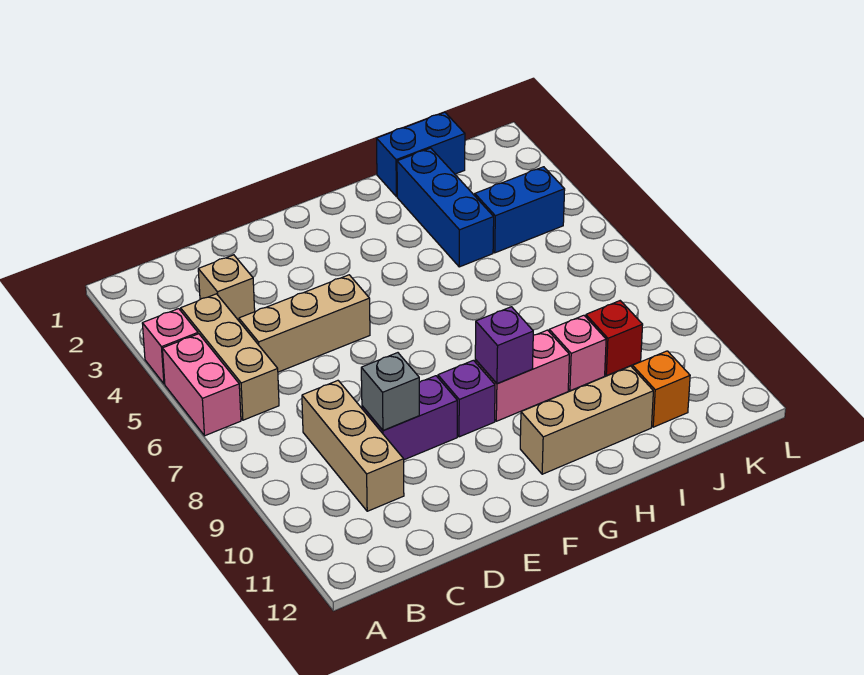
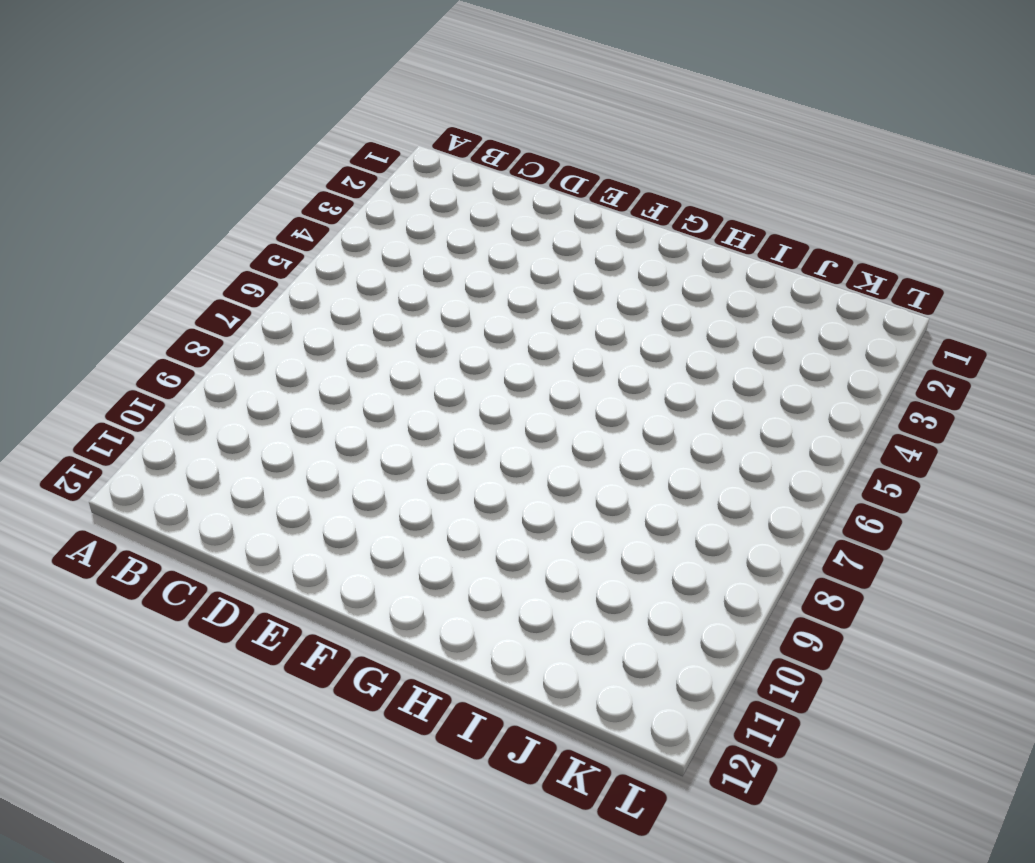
none -> pink brick A4 level 1
none -> pink brick A5:A6 level 1
none -> tan brick B4:B6 level 1

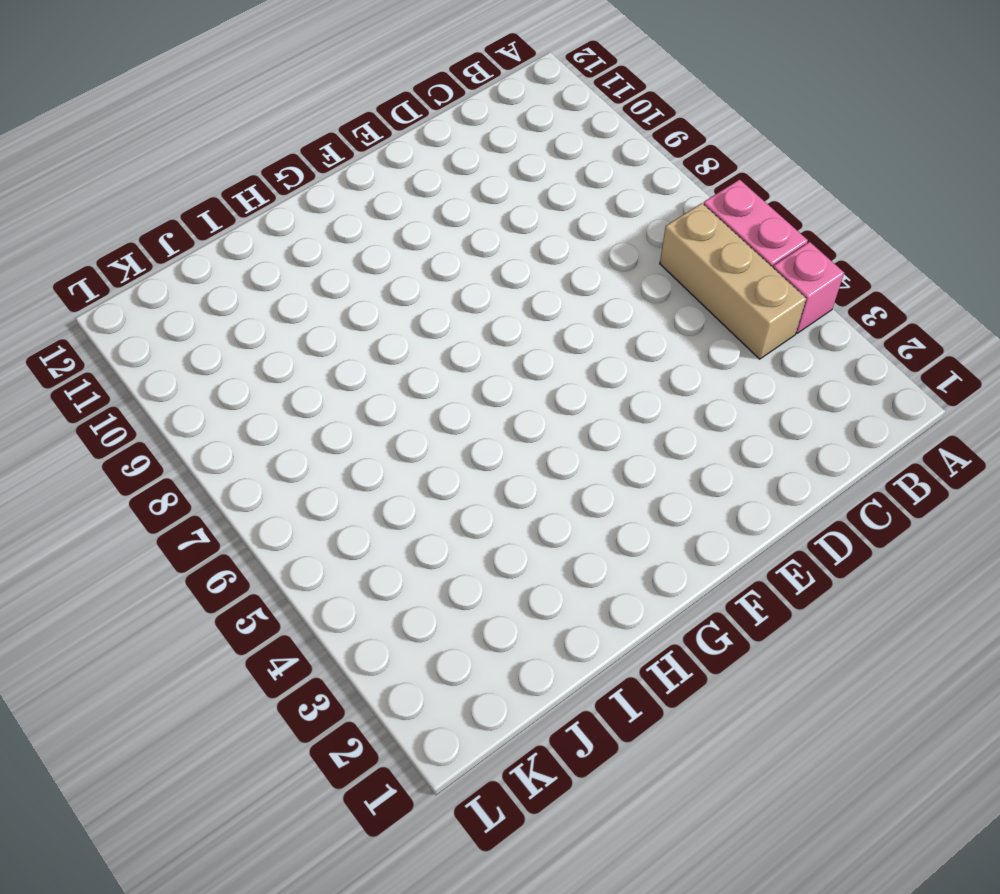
none -> tan brick C3 level 1
none -> tan brick C5:E5 level 1
none -> tan brick C8:C10 level 1

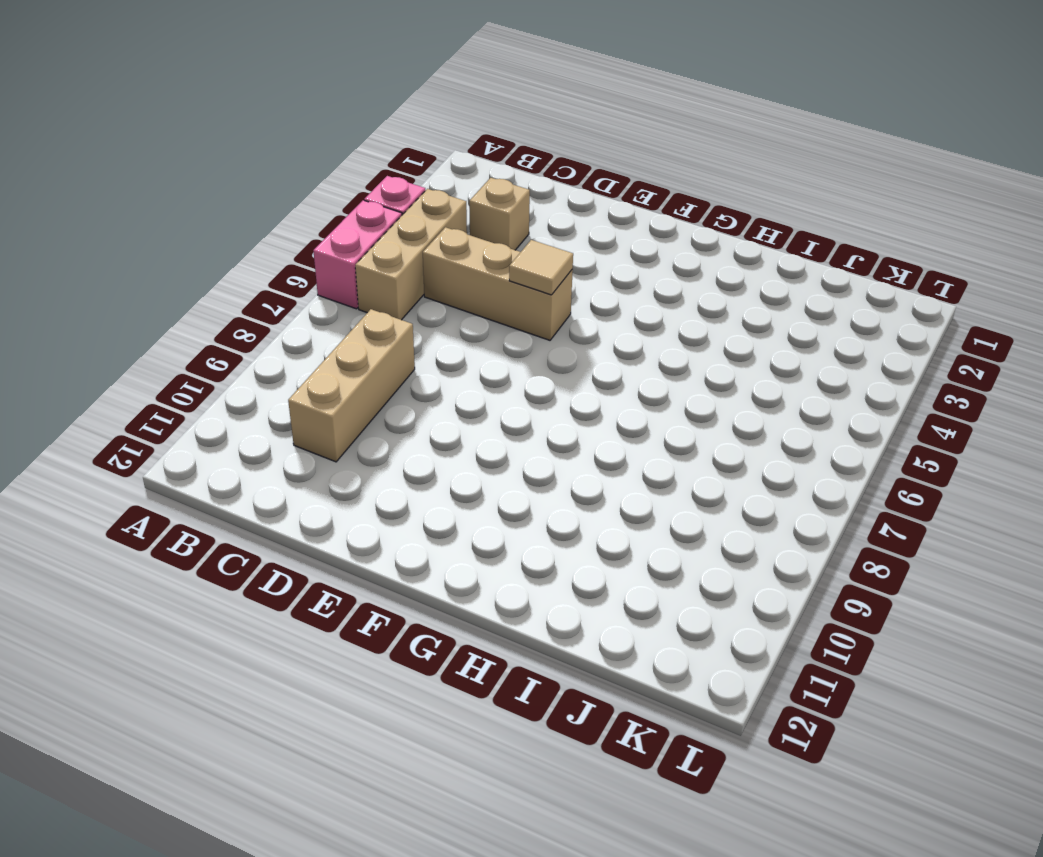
tan tile E5 level 2 -> none
none -> purple brick D9:E9 level 1
none -> purple brick F9 level 1
none -> pink brick G9:H9 level 1

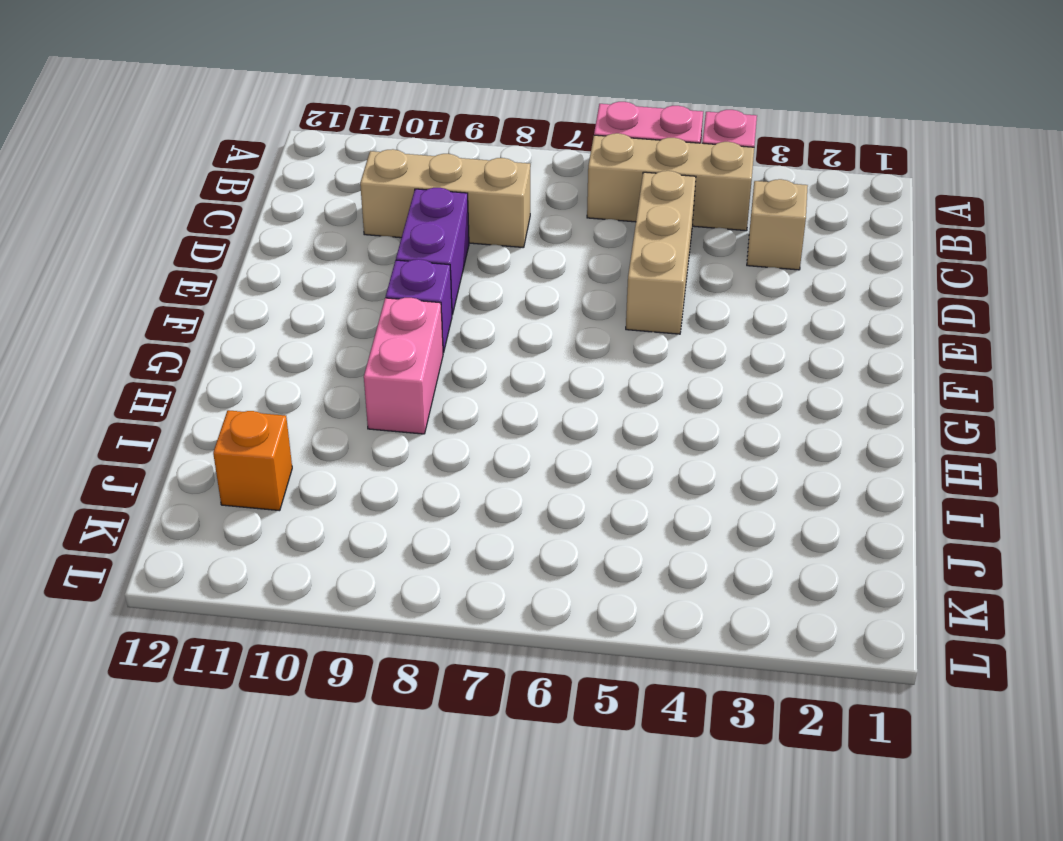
none -> tan brick G11:I11 level 1
none -> blue brick I1:J1 level 1
none -> blue brick I2:I4 level 1

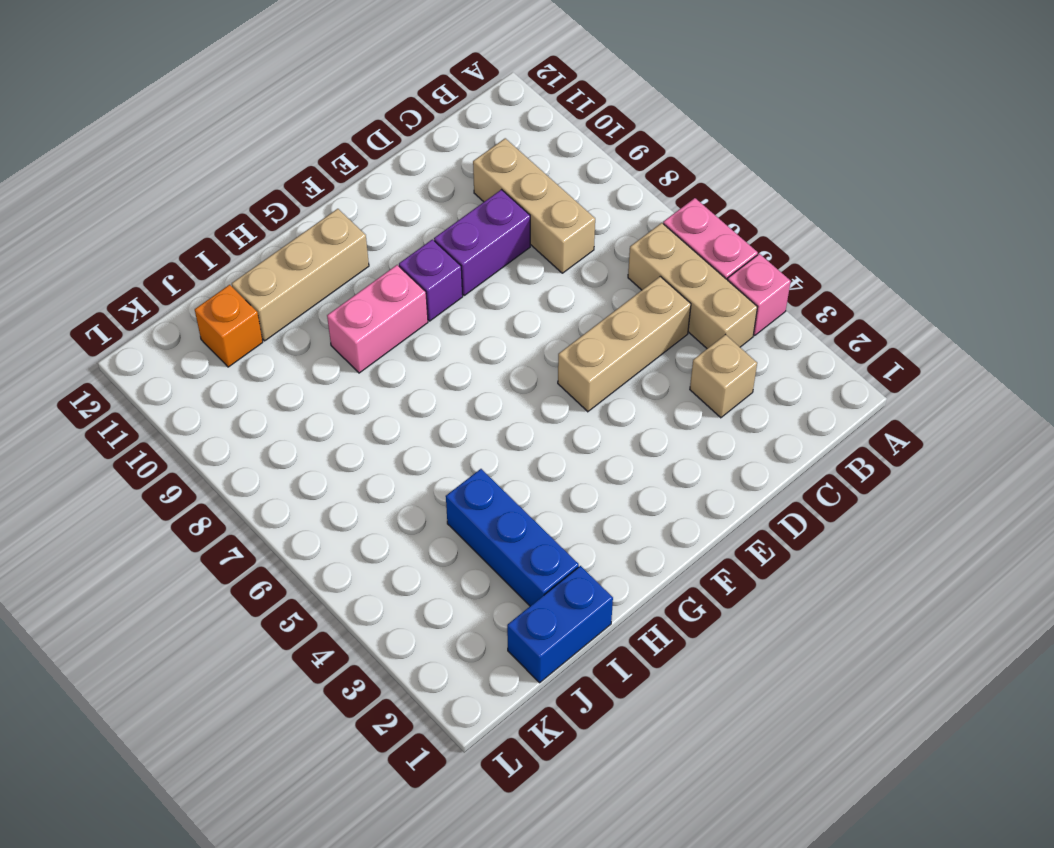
none -> pink brick I9 level 1
none -> blue brick J4:K4 level 1
none -> red brick J9 level 1

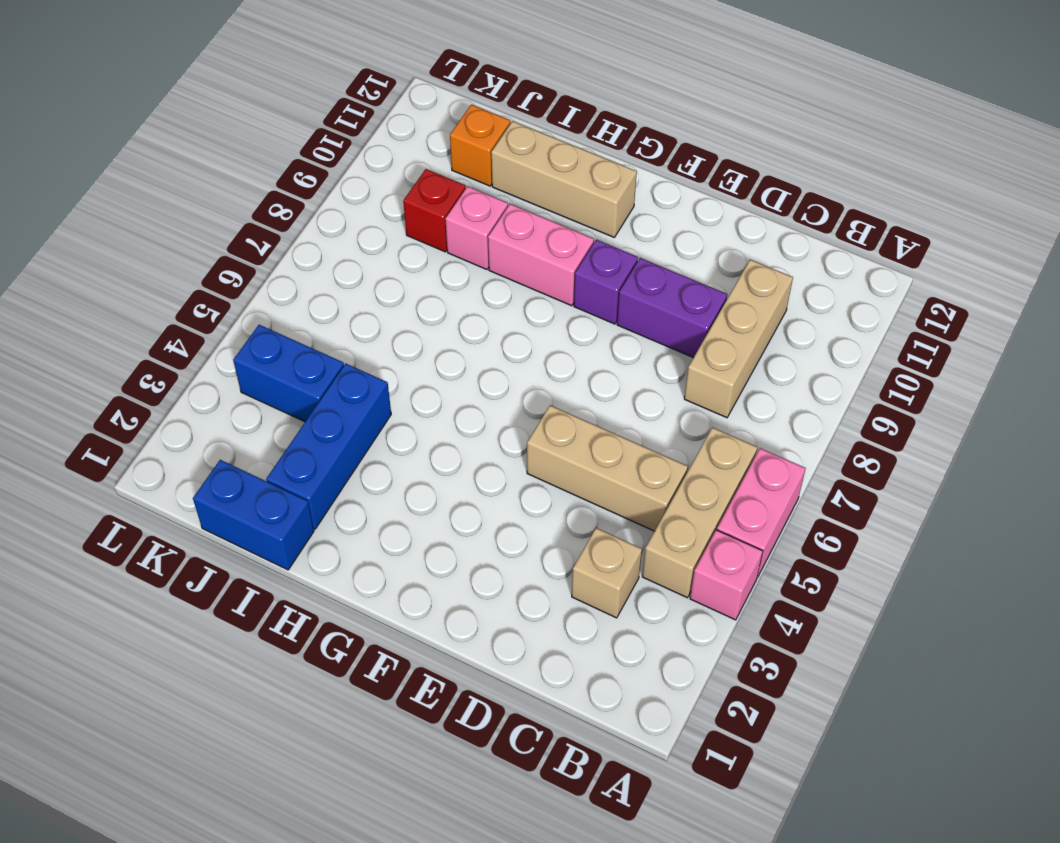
none -> grey brick D9 level 2
none -> purple brick G9 level 2

